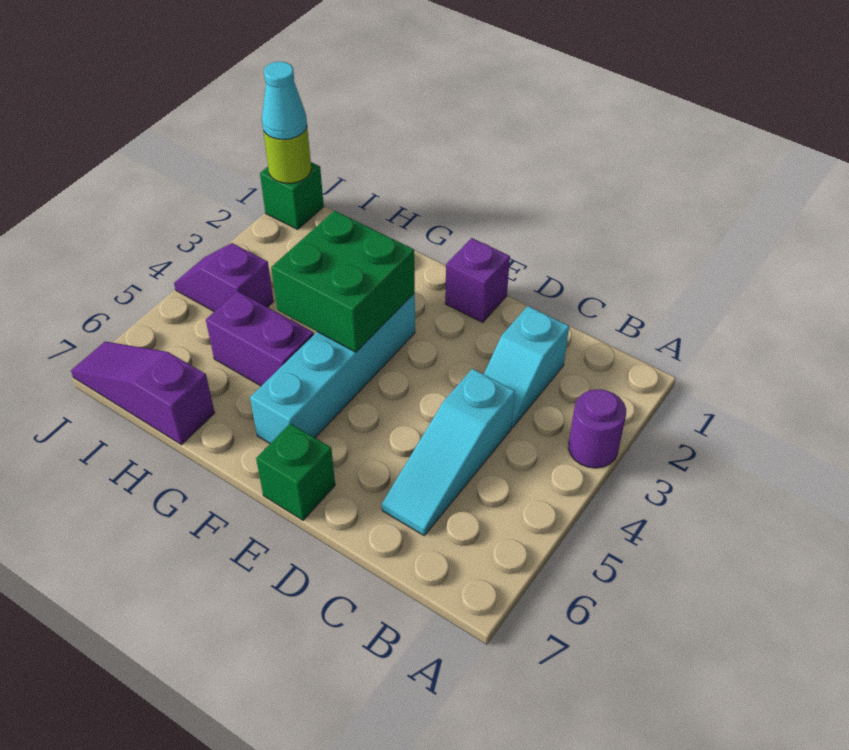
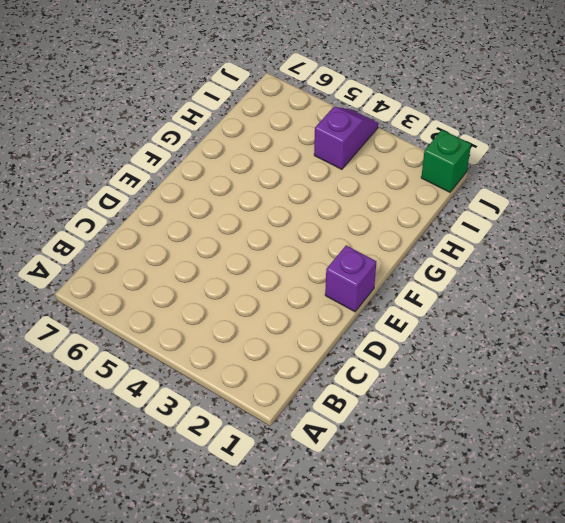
none -> purple round brick A3 level 1
none -> cyan slope C2:C3 level 1 top 2
none -> cyan slope C4:C6 level 1 top 4

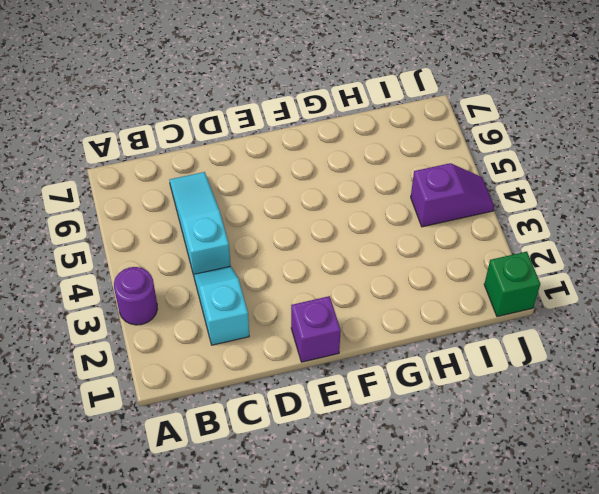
none -> green brick E7 level 1
none -> cyan brick F3:F6 level 1
none -> purple brick G5:H5 level 1

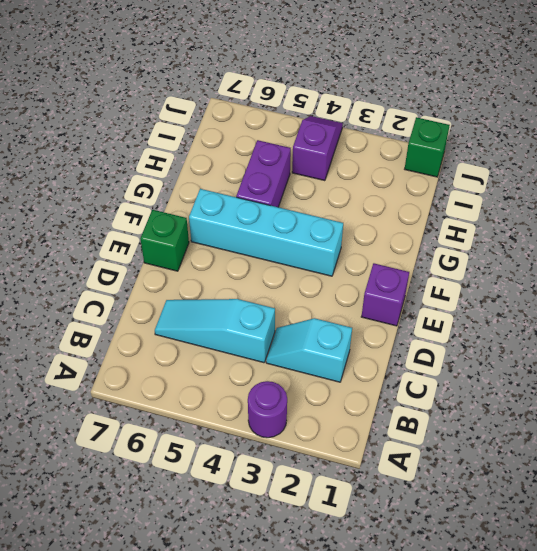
none -> purple slope H7:J7 level 1 top H
none -> green brick F3:G4 level 2
none -> lime round brick J1 level 2

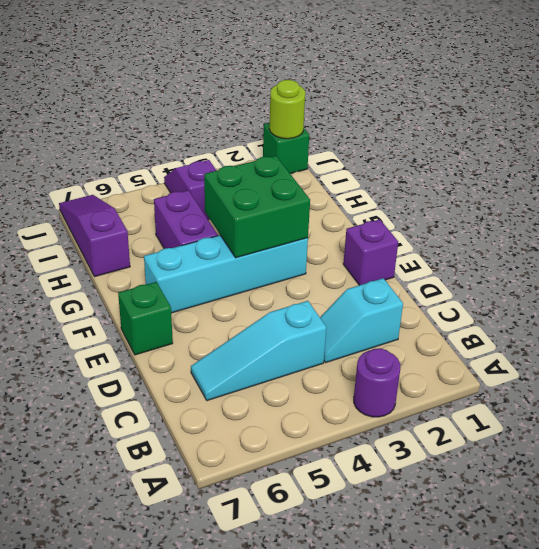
none -> cyan cone J1 level 3

